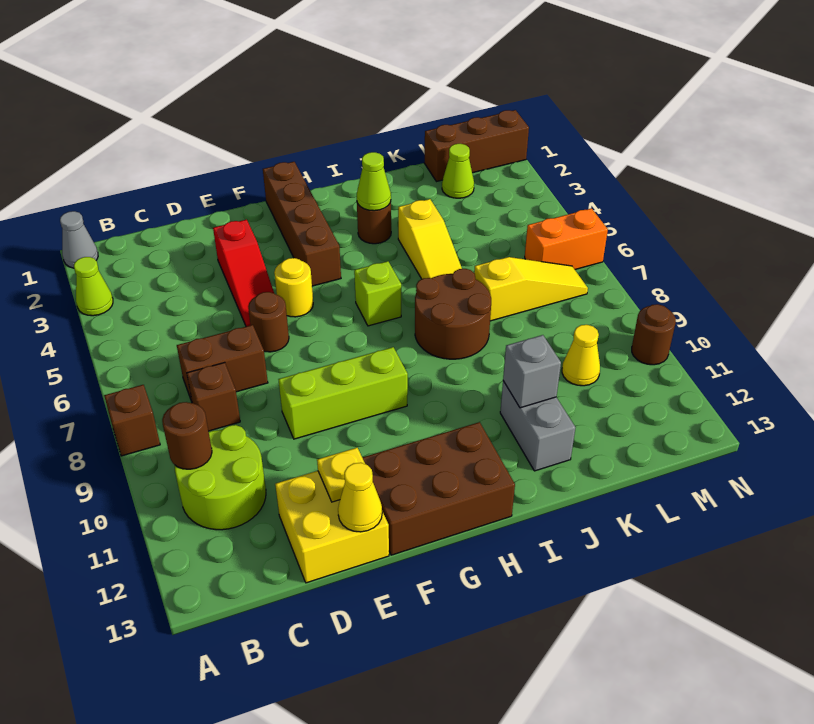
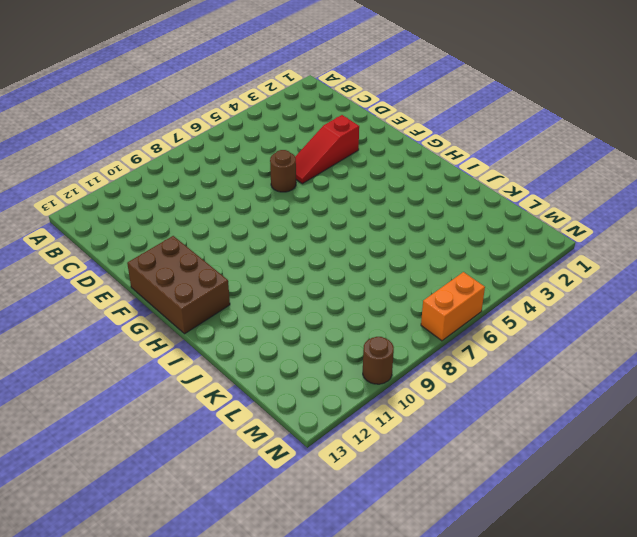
orange brick N6:N7 level 1 -> orange brick M6:N6 level 1
none -> grey cone A1 level 1
none -> lime cone A3 level 1
none -> brown brick A8 level 1

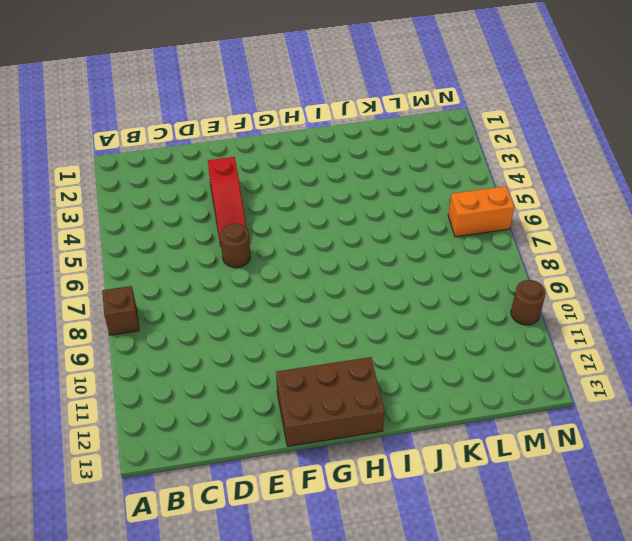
none -> grey cone A1 level 1
none -> lime cone A3 level 1
none -> lime round brick B10:C11 level 1

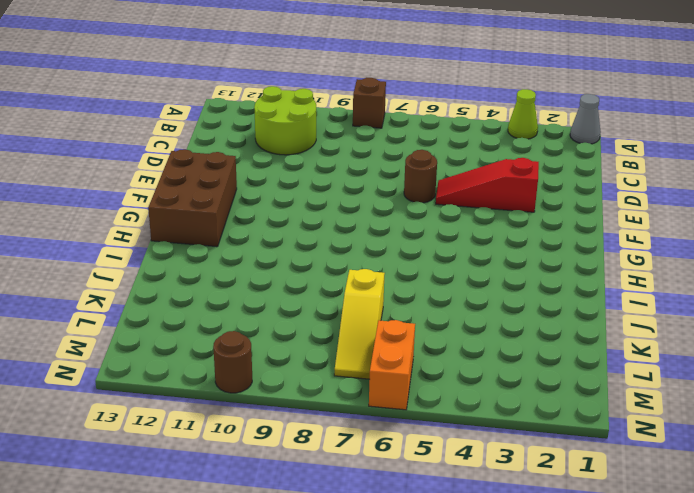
none -> brown brick C7:D7 level 1
none -> brown brick C8 level 1
none -> yellow brick D12:E13 level 1

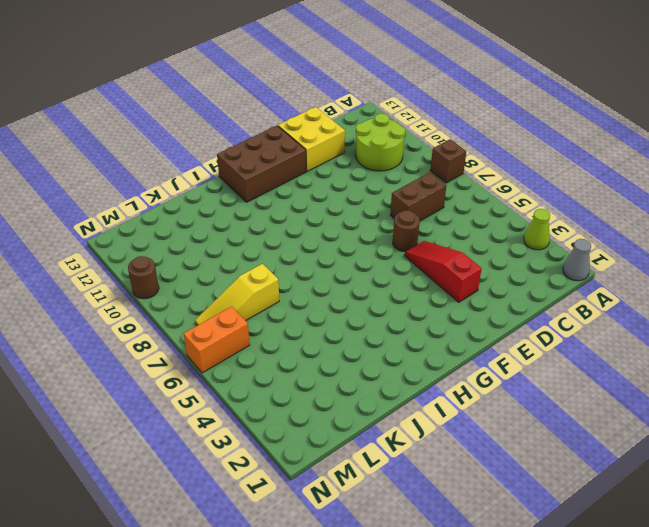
none -> brown brick C8 level 1
none -> lime brick E9:G9 level 1
none -> yellow round brick F5 level 1

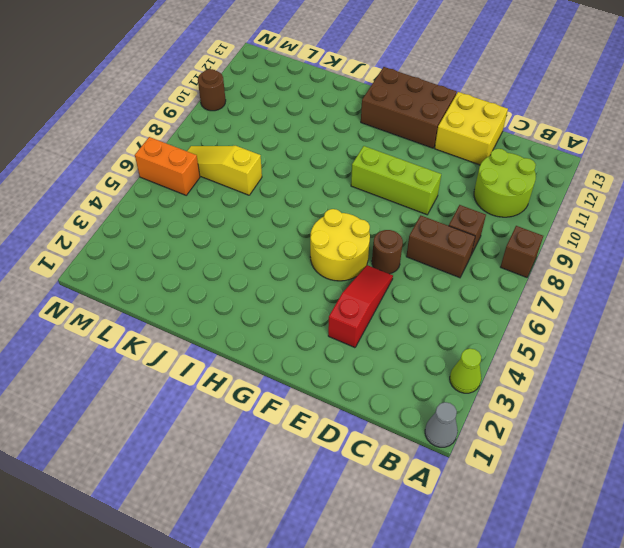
yellow round brick F5:G6 level 1 -> yellow round brick F5 level 1
none -> brown brick G1:G4 level 1
none -> lime brick H6 level 1
none -> brown round brick I3 level 1

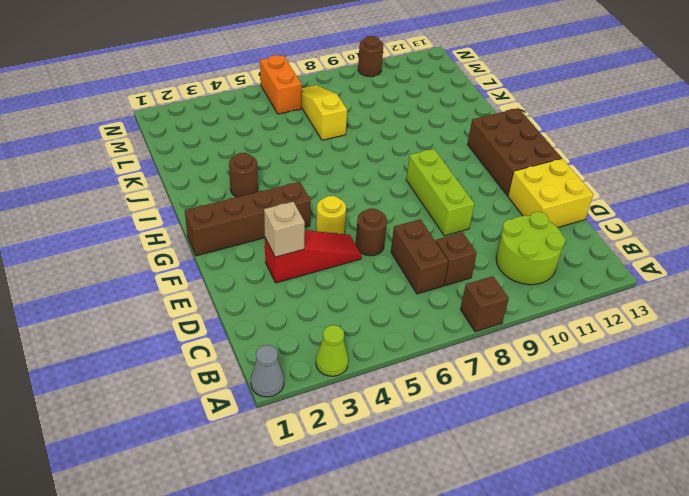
tan brick E3 level 2 -> none
none -> lime brick H6 level 1
none -> brown round brick I7:J8 level 1
none -> yellow slope J4:J6 level 1 top 4

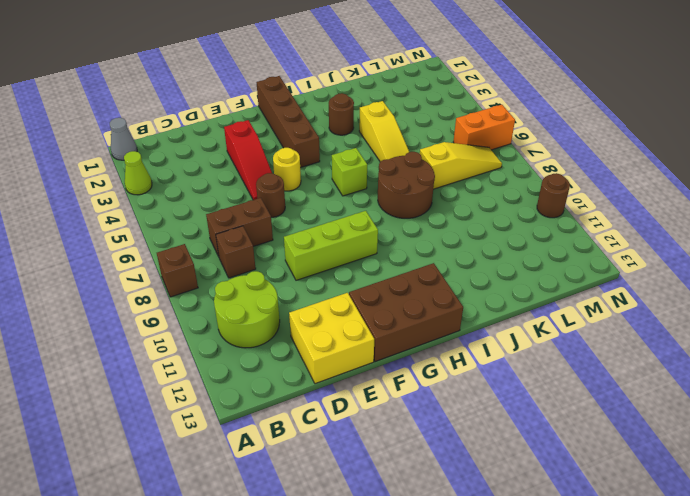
none -> grey brick J11:J12 level 1
none -> brown brick L1:N1 level 1
none -> lime cone L2 level 1

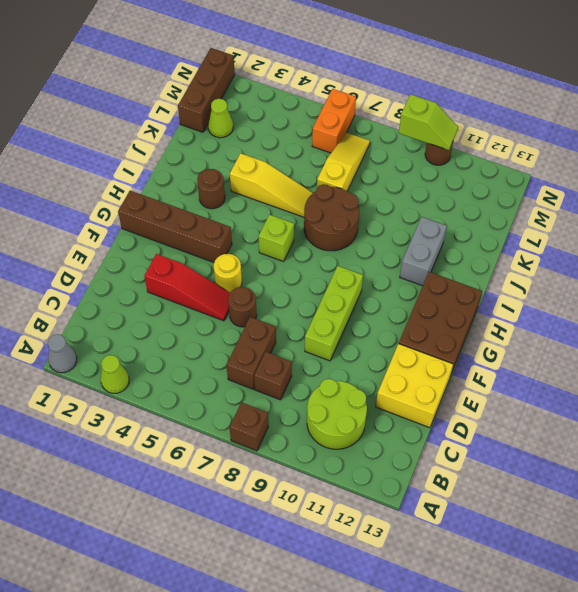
grey brick I11:J11 level 1 -> grey brick J11:J12 level 1
lime slope N9:N10 level 2 top 9 -> none
none -> yellow cone L10 level 1
none -> brown round brick B10 level 2
none -> yellow plate E12 level 2

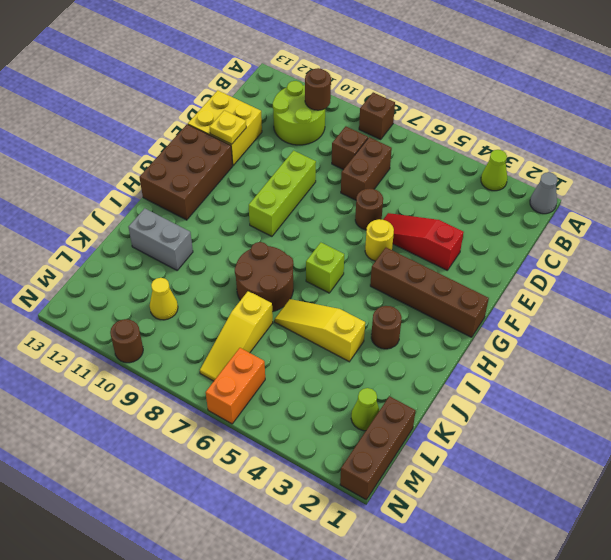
none -> yellow cone E13 level 2
none -> lime cone I3 level 2
none -> grey brick J11 level 2

